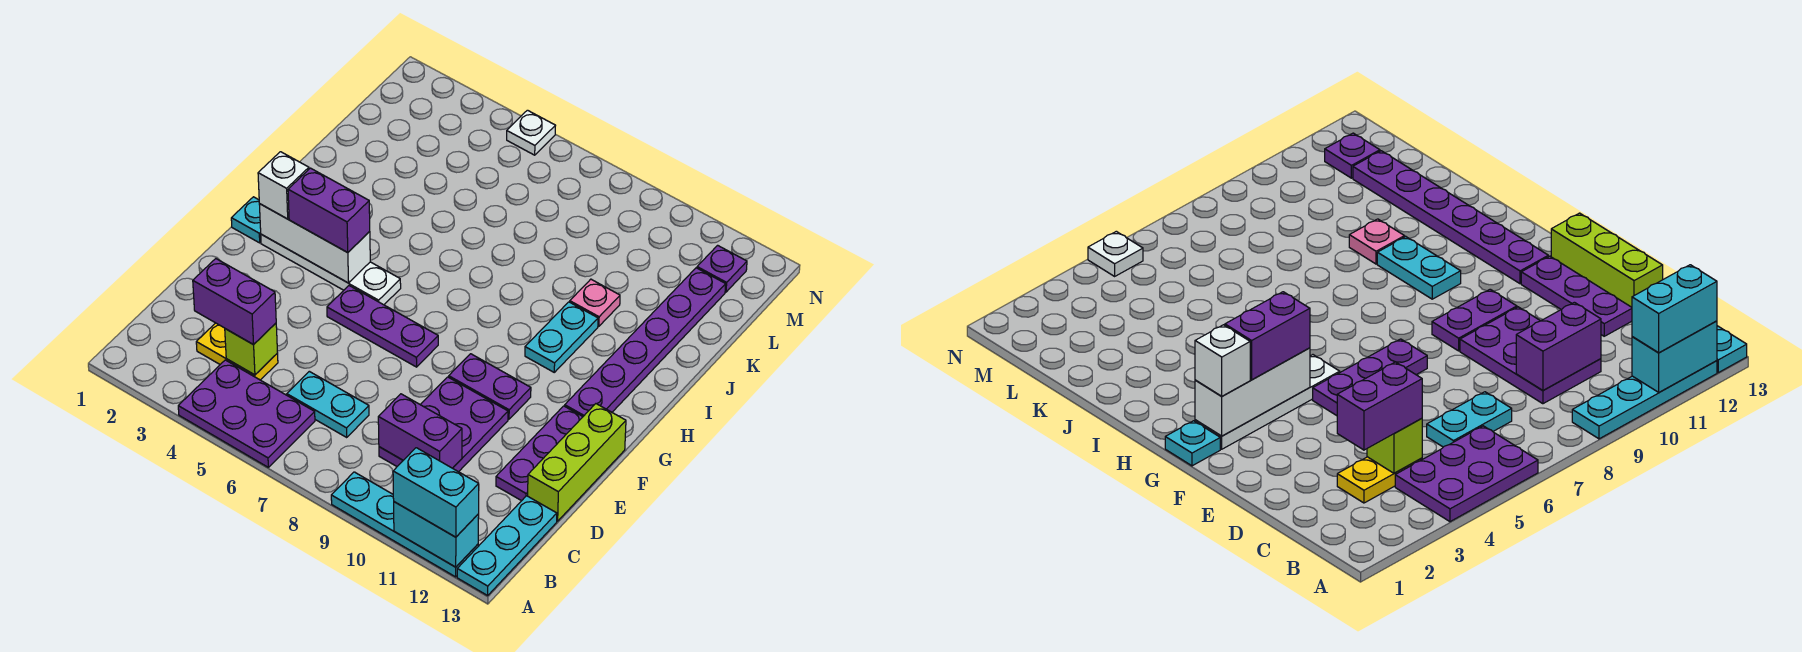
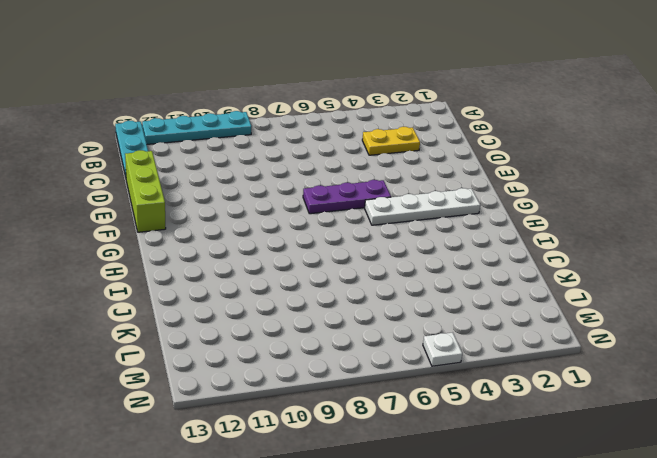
none -> purple plate A4:B6 level 1
none -> cyan plate C6:C7 level 1
none -> purple plate C9:E10 level 1

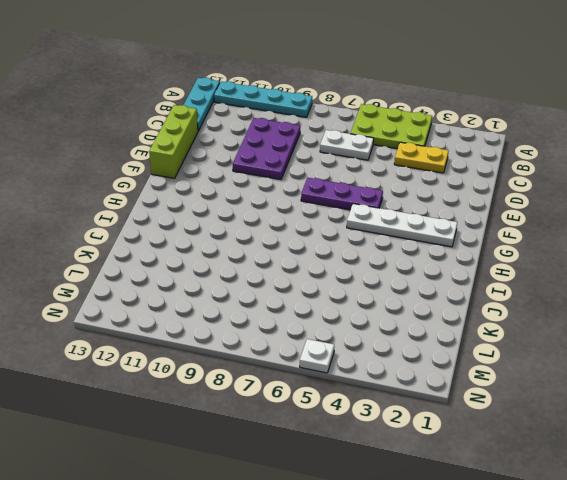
lime plate A4:B6 level 1 -> purple plate A4:B6 level 1
white plate C6:C7 level 1 -> cyan plate C6:C7 level 1
none -> purple plate D12:F12 level 1
none -> purple plate F9:F10 level 1
none -> cyan plate G1 level 1

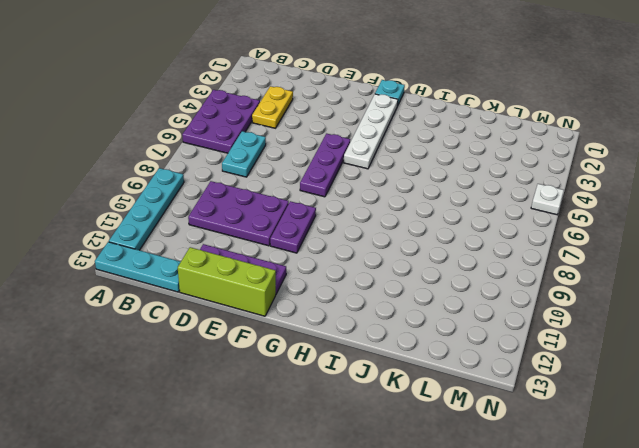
none -> purple plate G12:L12 level 1
none -> cyan plate H10:I10 level 1
none -> pink plate J10 level 1

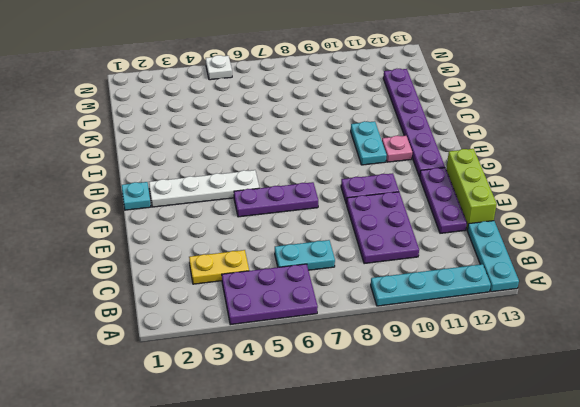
pink plate H11 level 1 -> pink plate J10 level 1
none -> purple plate M12 level 1
none -> cyan brick A11:A12 level 2
none -> lime brick C4 level 2

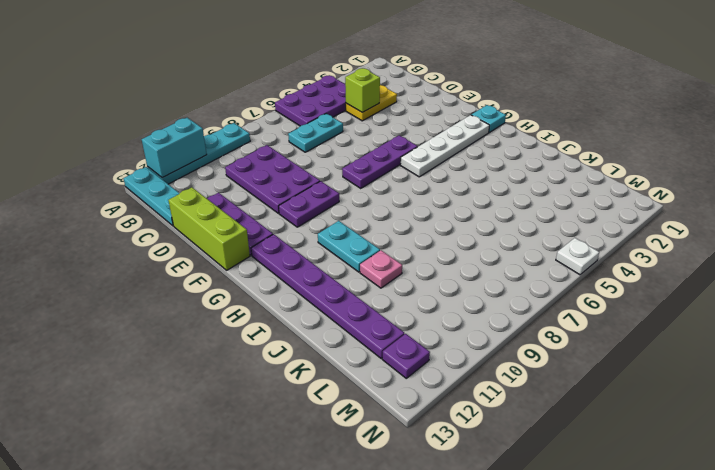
none -> purple brick C9:C10 level 2
none -> white brick G2:G4 level 2
none -> cyan brick A11:A12 level 3

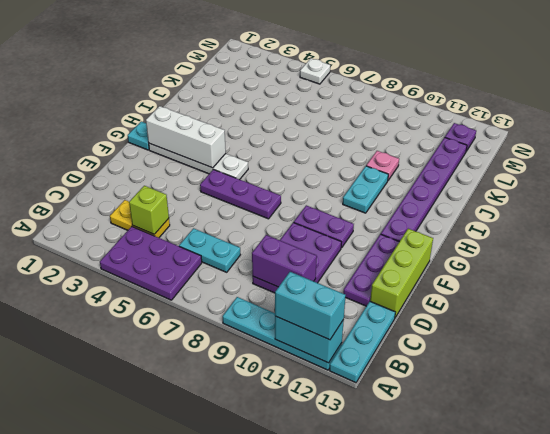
none -> purple brick C3:C4 level 3
none -> white brick G2 level 3
none -> purple brick G3:G4 level 3

